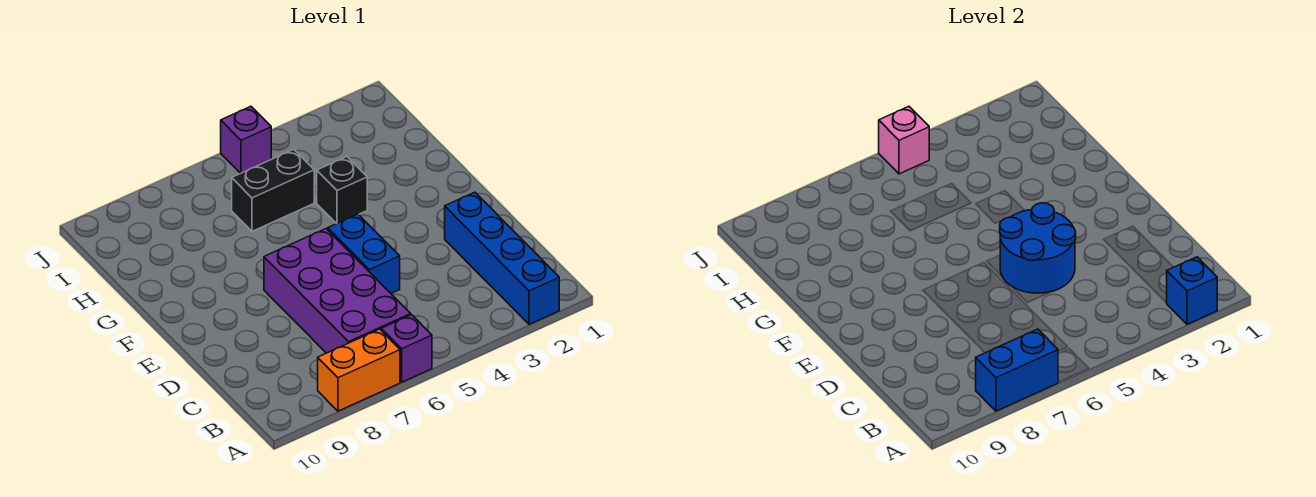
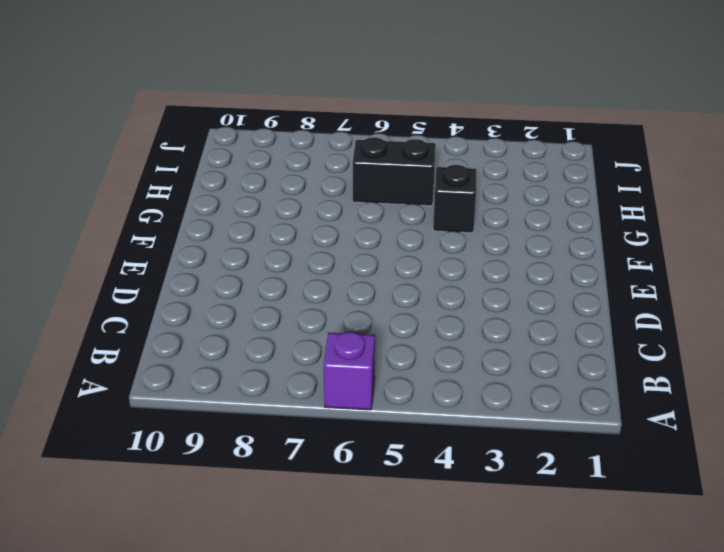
none -> blue brick A2:D2 level 1
none -> orange brick A7:A8 level 1
none -> purple brick B6:E7 level 1

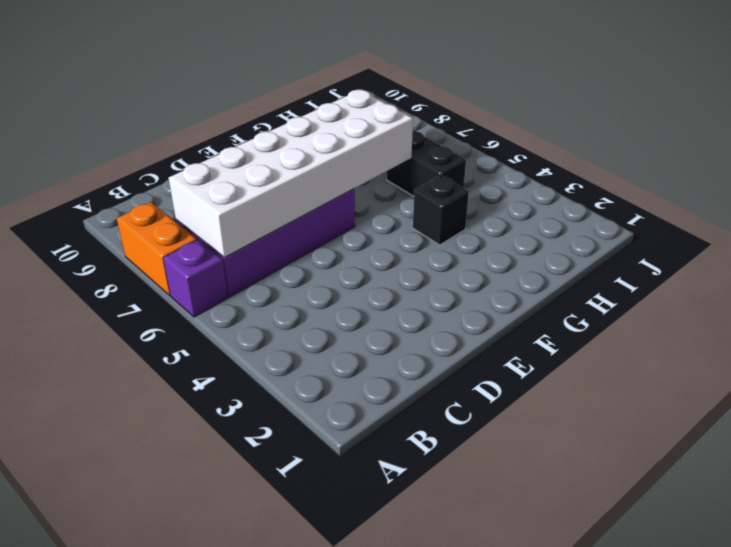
white brick B6:G7 level 2 -> none
none -> blue brick A2:D2 level 1
none -> blue brick D5:E5 level 1
none -> purple brick J5 level 1

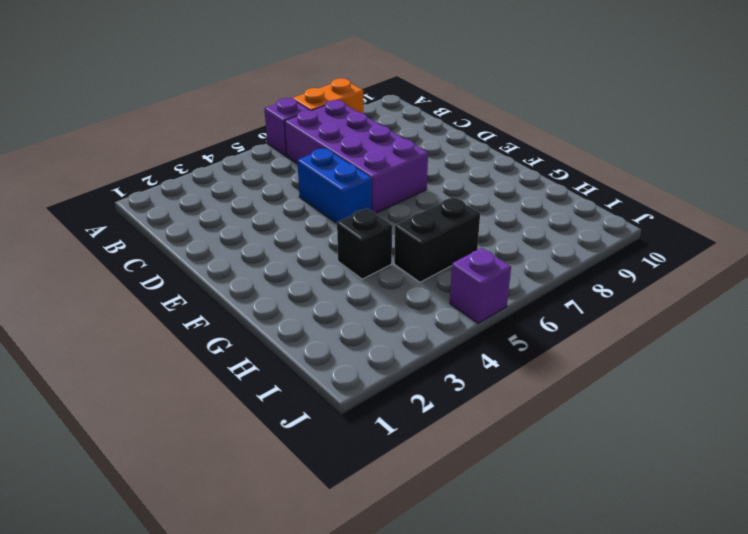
none -> blue brick A2:D2 level 1
none -> blue brick A2 level 2
none -> blue brick A7:A8 level 2

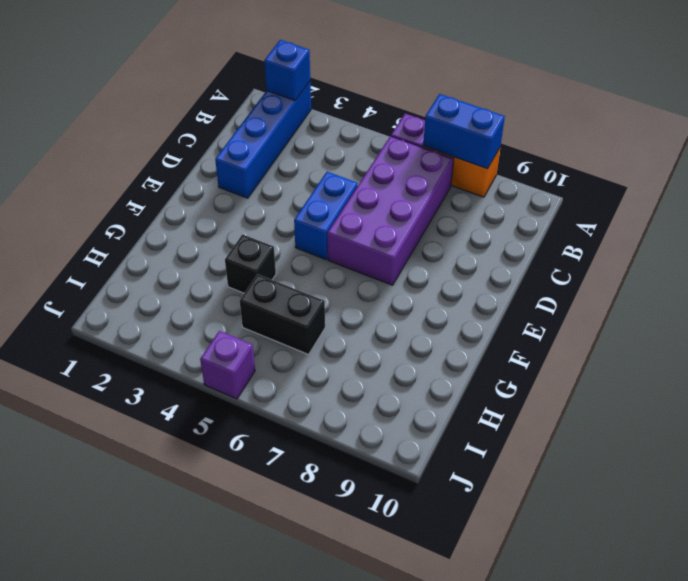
none -> blue round brick D4:E5 level 2
none -> pink brick J5 level 2

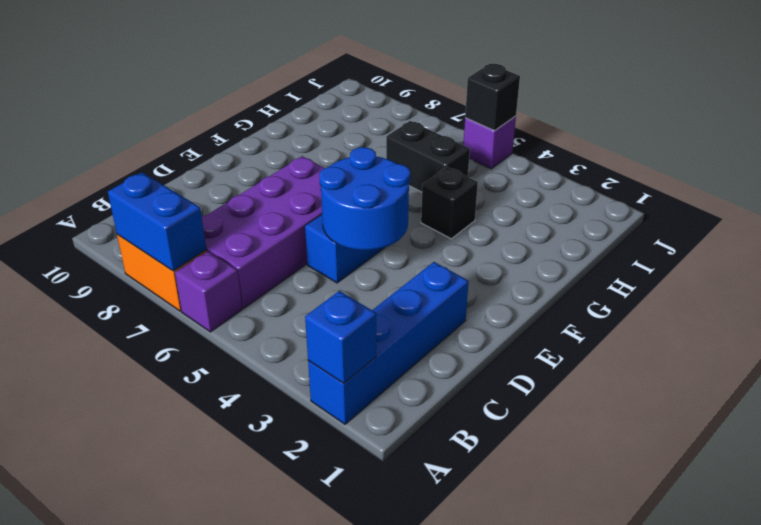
black brick J5 level 2 -> pink brick J5 level 2

